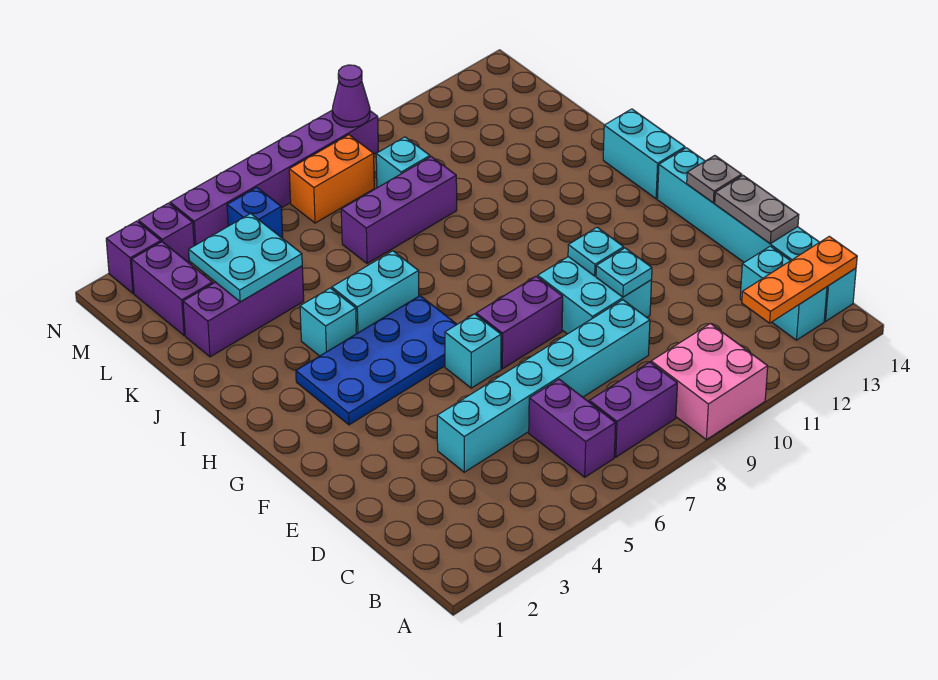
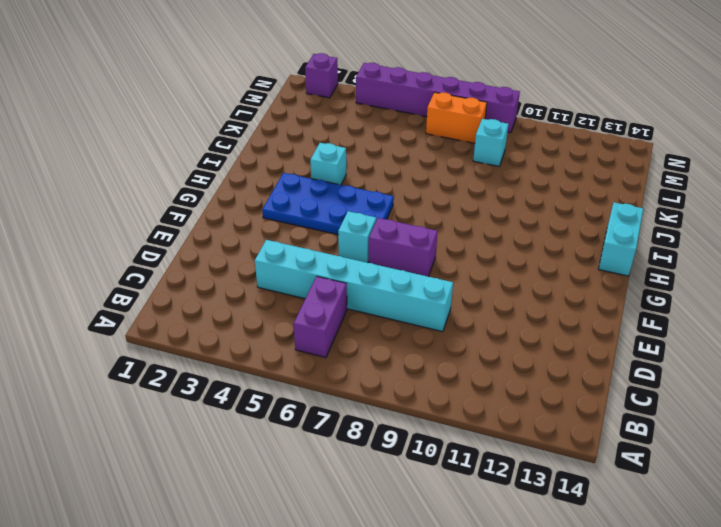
none -> pink brick A9:B10 level 1
none -> purple brick B7:B8 level 1
none -> cyan brick B13:C13 level 1

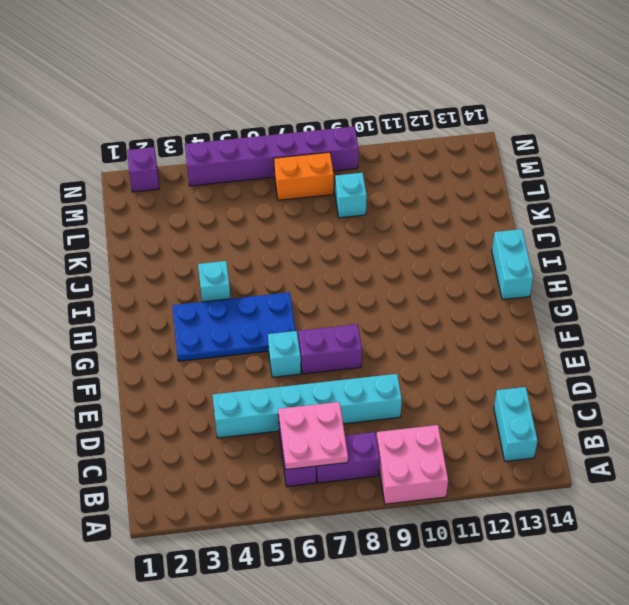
pink plate B6:C7 level 2 -> none
none -> cyan brick B14:G14 level 1
none -> cyan brick E9:F10 level 1
none -> cyan brick I5:I6 level 1

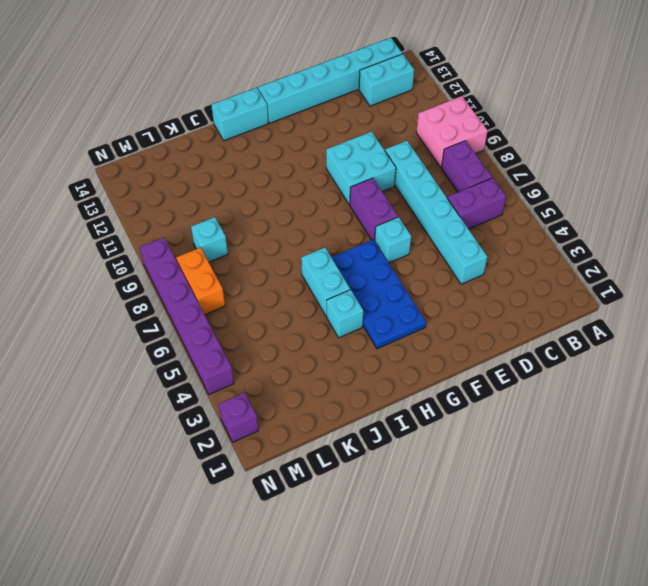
none -> purple brick K2:K4 level 1
none -> purple brick K7:K9 level 1
none -> purple brick L2:M2 level 1

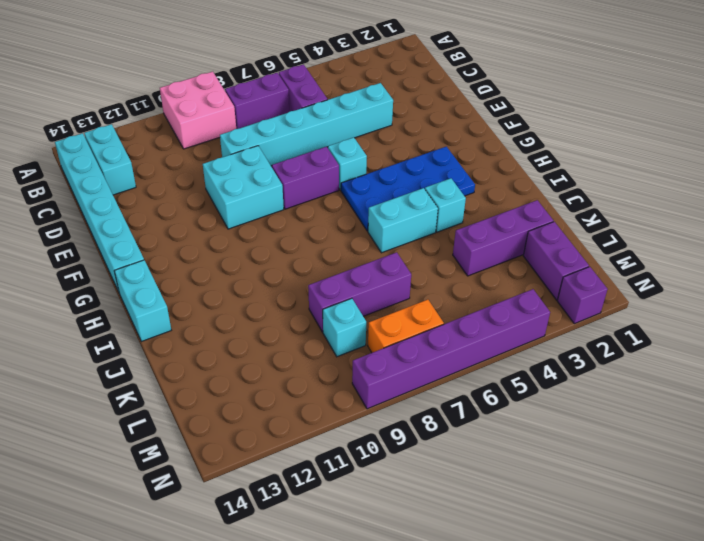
none -> blue brick M5 level 1
none -> purple brick N3 level 1
none -> orange plate B12:B14 level 2

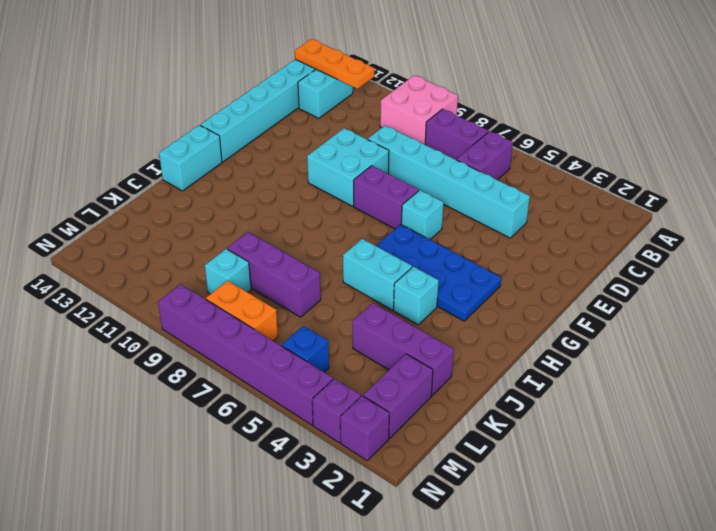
none -> grey plate D14:E14 level 2
none -> cyan plate E10 level 2
none -> cyan plate F10 level 2

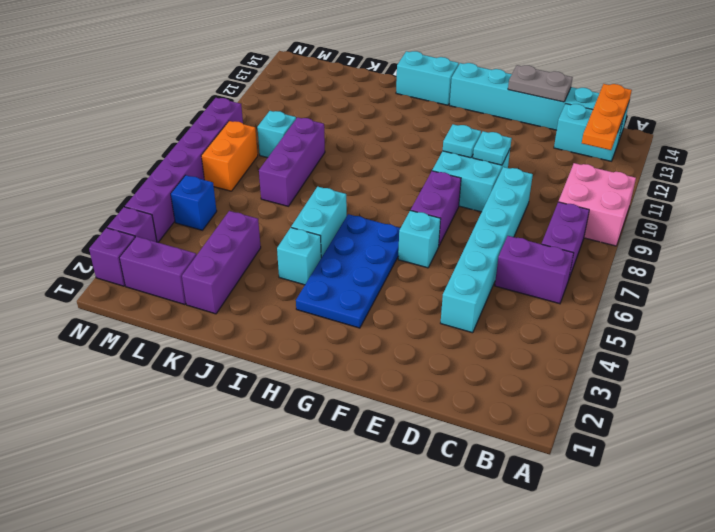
none -> grey plate F14 level 2
none -> cyan plate K3:L4 level 2
none -> purple cone N9 level 2

